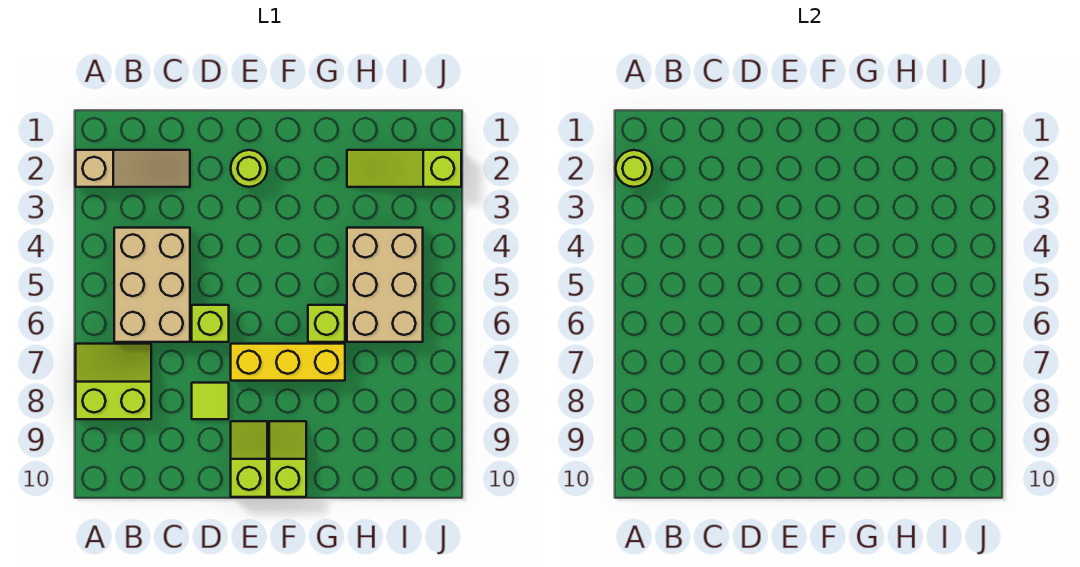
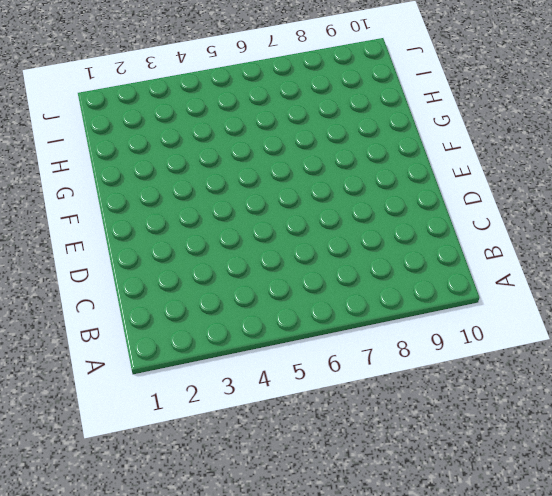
none -> tan slope A2:C2 level 1 top A
none -> lime slope A7:B8 level 1 top 8
none -> tan brick B4:C6 level 1

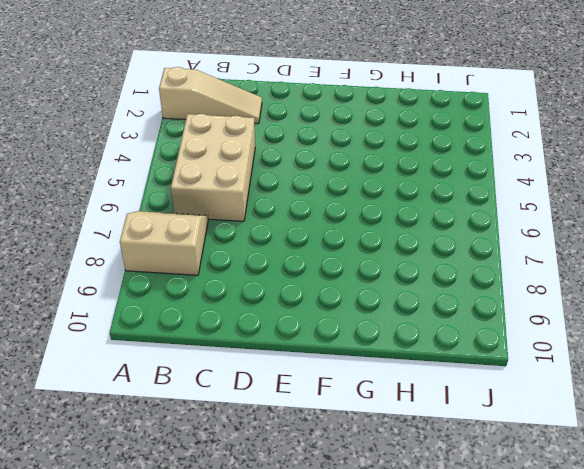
tan slope A7:B8 level 1 top 8 -> lime slope A7:B8 level 1 top 8
none -> lime brick D6 level 1
none -> lime tile D8 level 1
none -> lime round brick E2 level 1

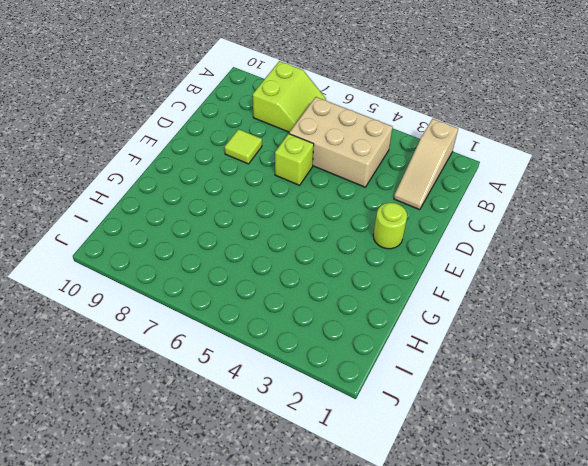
none -> yellow brick E7:G7 level 1
none -> lime slope E9:E10 level 1 top 10
none -> lime slope F9:F10 level 1 top 10

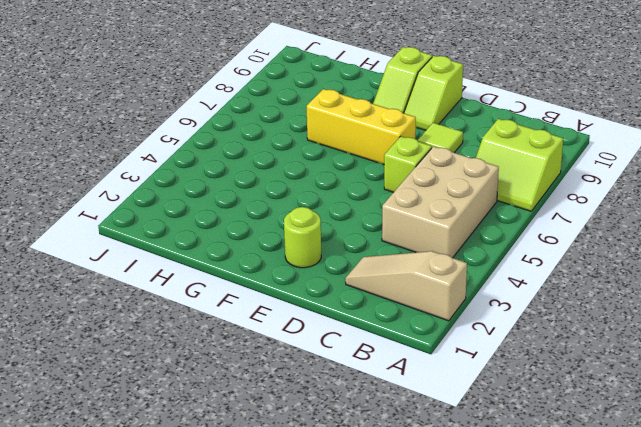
none -> lime brick G6 level 1
none -> lime slope H2:J2 level 1 top J
none -> tan brick H4:I6 level 1

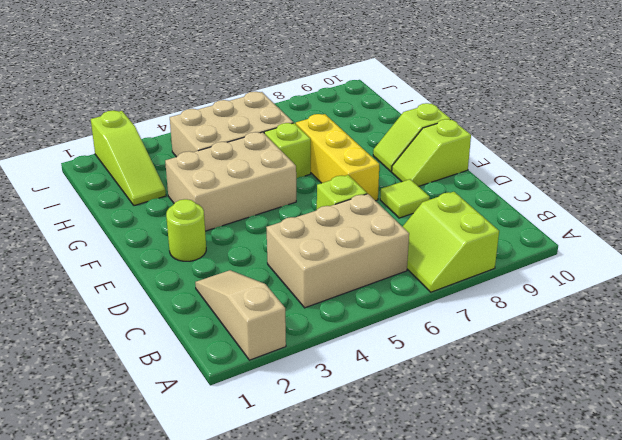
tan brick F3:G5 level 1 -> none
none -> lime round brick A2 level 2

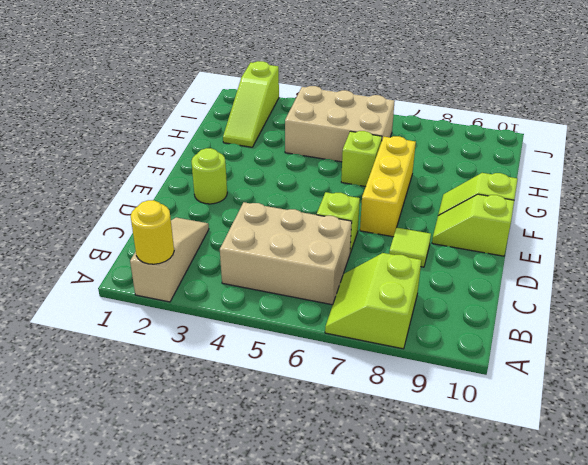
yellow round brick A2 level 2 -> lime round brick A2 level 2

